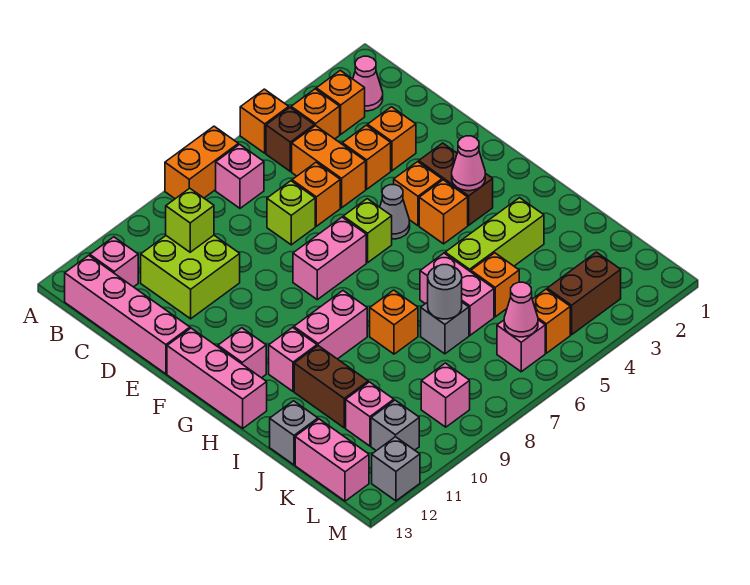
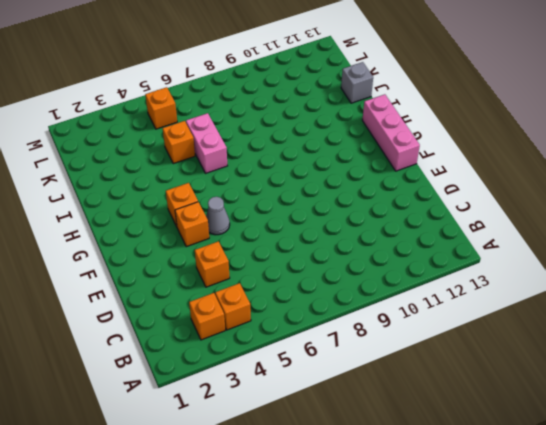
none -> orange brick A5 level 1
none -> orange brick A7:A8 level 1
none -> pink cone B2 level 1
none -> brown brick B5 level 1

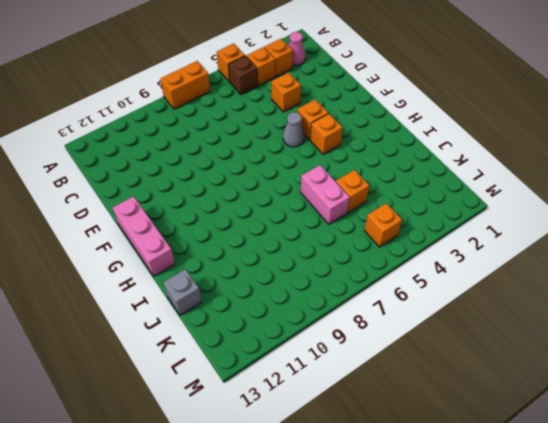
none -> pink brick B7 level 1
none -> pink brick B12 level 1
none -> pink brick B13:E13 level 1
none -> orange brick C5:D5 level 1

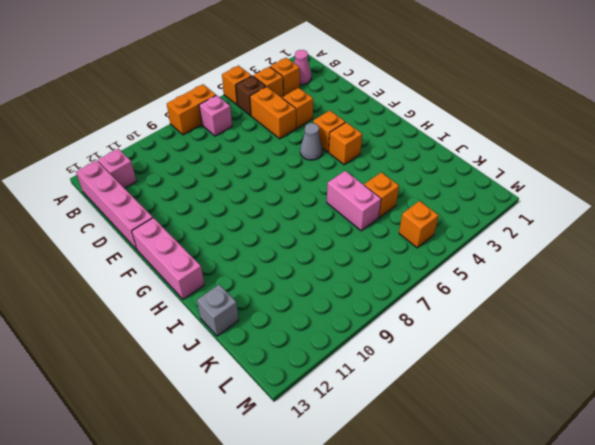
none -> lime brick C10:D11 level 1
none -> orange brick D3 level 1
none -> orange brick D6 level 1
none -> lime brick D7 level 1

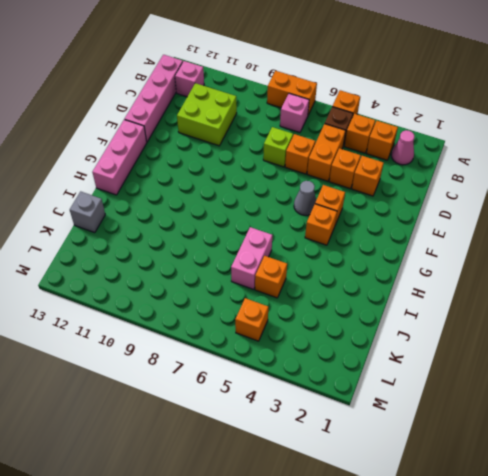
none -> brown brick F3:G3 level 1
none -> lime brick F6 level 1
none -> pink brick F7:F8 level 1
none -> pink brick G12 level 1

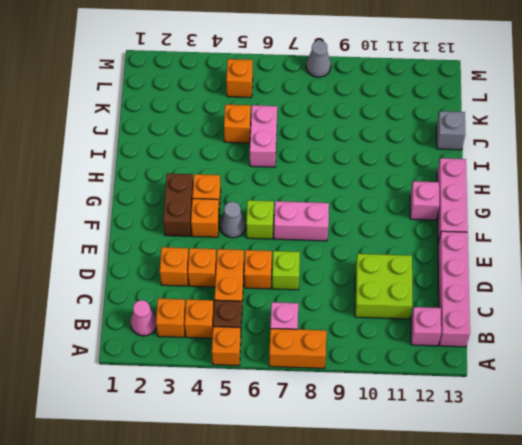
grey cone M8 level 1 -> none
none -> pink brick H9:H10 level 1
none -> pink brick H11 level 1
none -> lime brick I3:I5 level 1
none -> orange brick I8 level 1

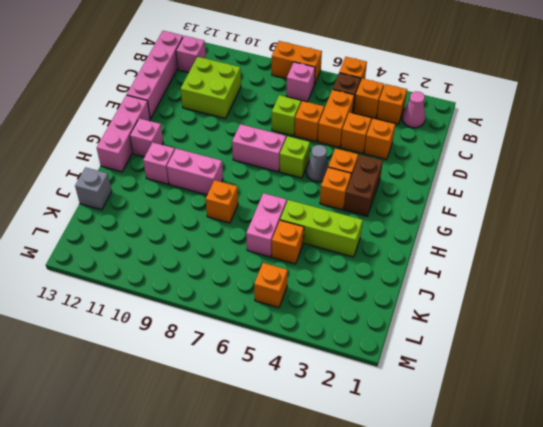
none -> brown brick I11:J11 level 1
none -> grey brick J7 level 1
none -> pink brick K11 level 1
none -> pink brick K13:L13 level 1

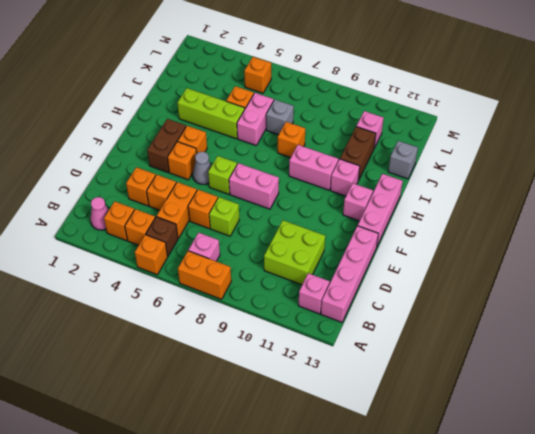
none -> pink brick K13:L13 level 1
none -> brown brick L3:L4 level 1
none -> pink brick L6 level 1
none -> pink brick L9 level 1

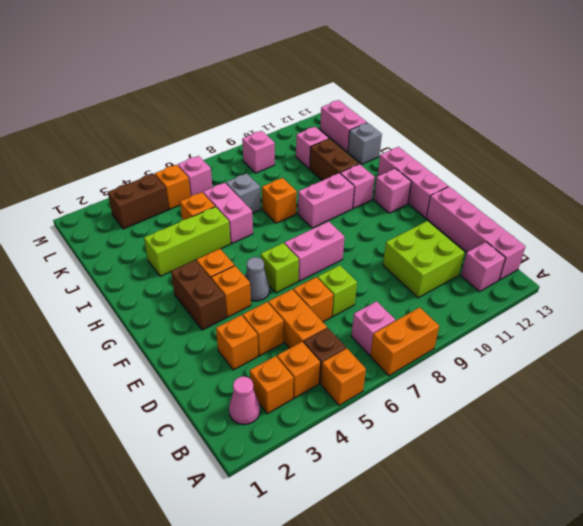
none -> grey brick L11 level 1
none -> grey brick M12 level 1
none -> lime brick C10 level 2
none -> pink cone G3 level 2

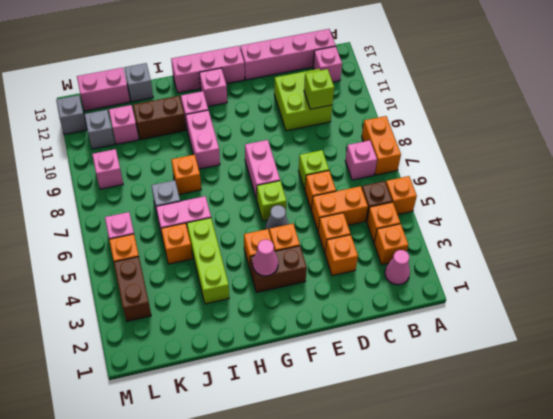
none -> grey round brick J7 level 2
none -> pink cone L6 level 2

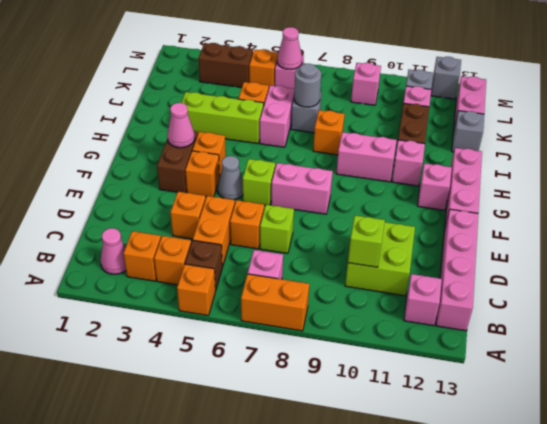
none -> orange brick D3 level 1

